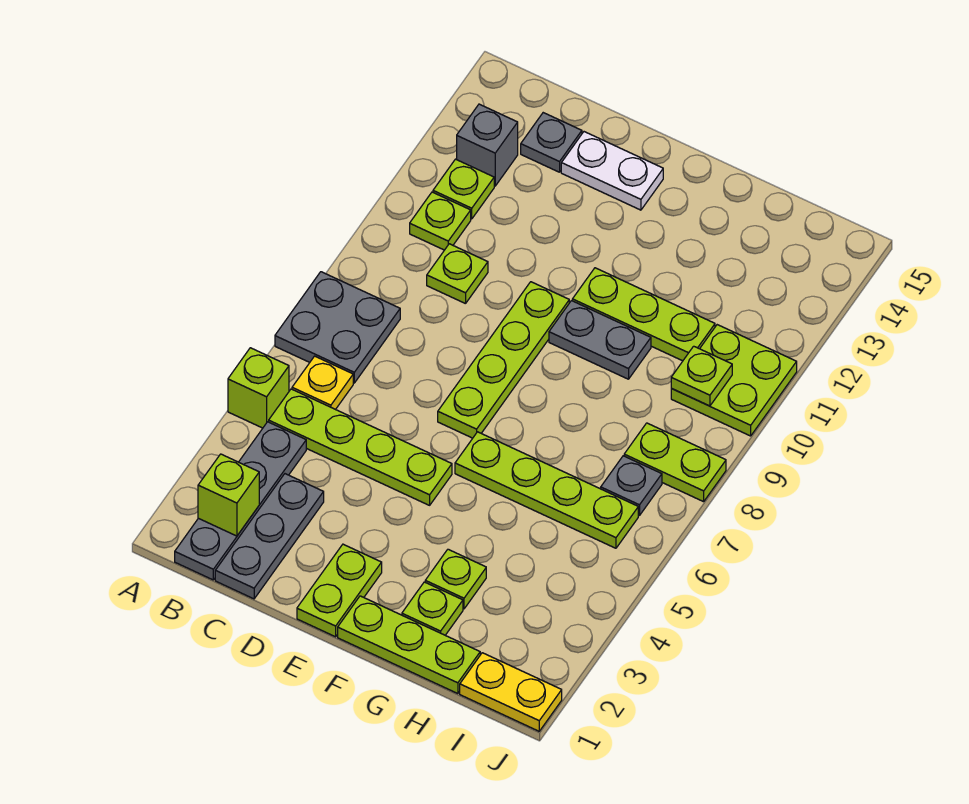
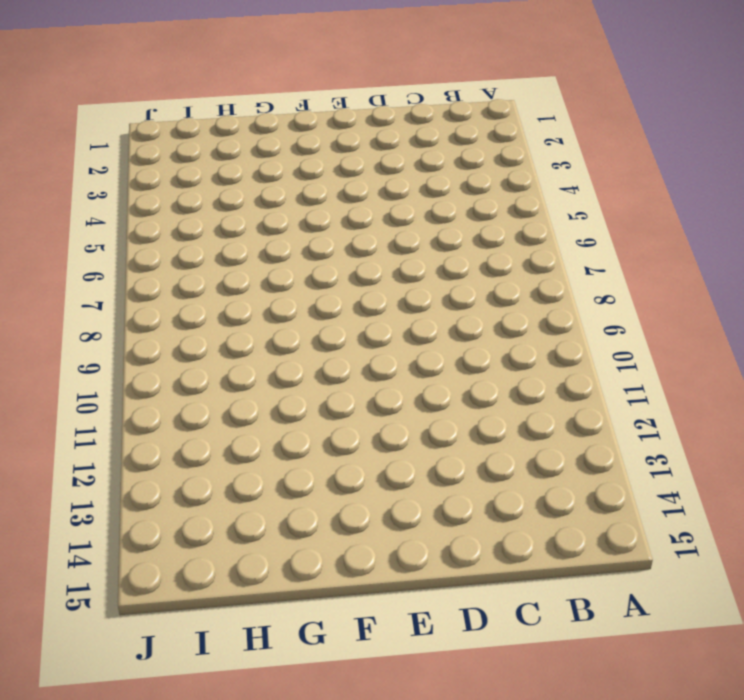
none -> lime brick A5 level 1
none -> grey plate A7:B8 level 1
none -> grey plate B1:B4 level 1

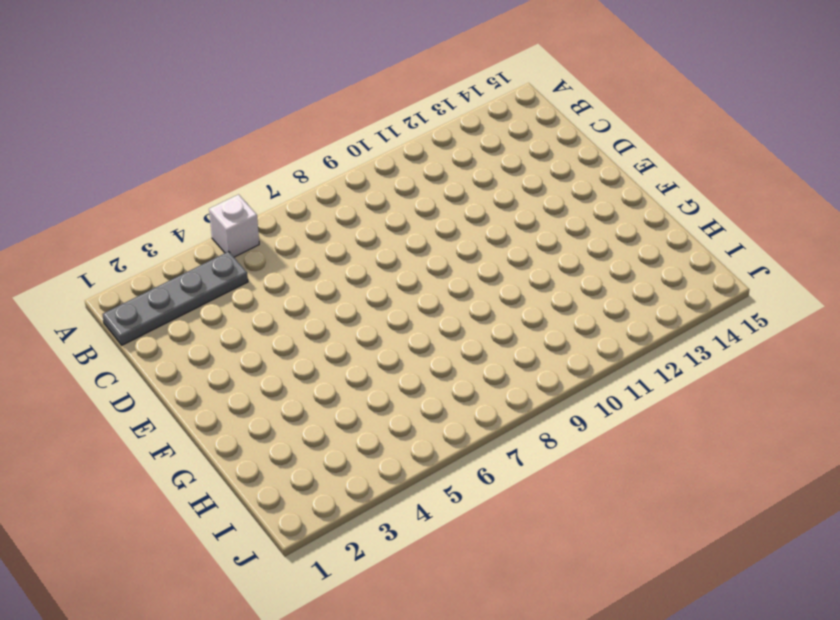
white brick A5 level 1 -> lime brick A5 level 1
none -> grey plate A7:B8 level 1
none -> lime plate B5:E5 level 1
none -> yellow plate B6 level 1

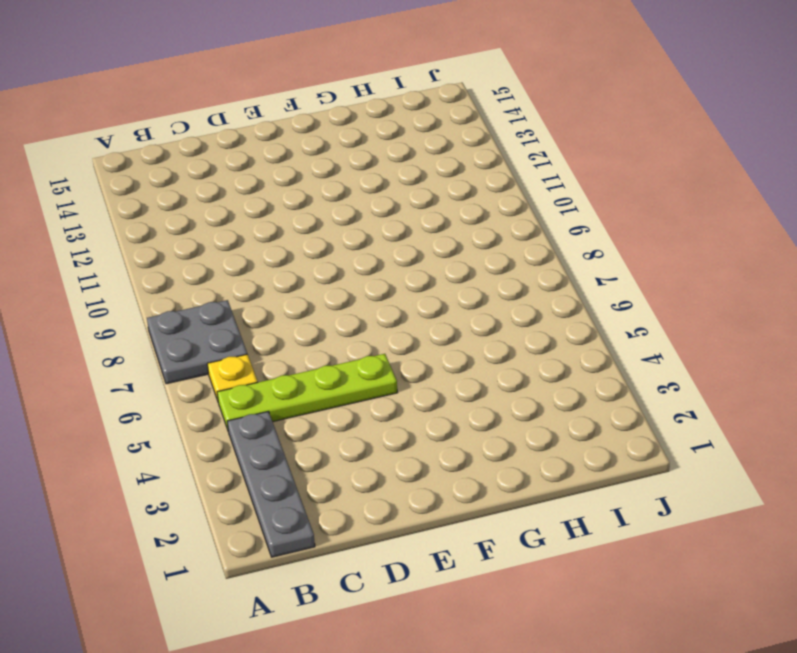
none -> lime brick A5 level 1
none -> lime plate B11 level 1
none -> lime plate B12 level 1

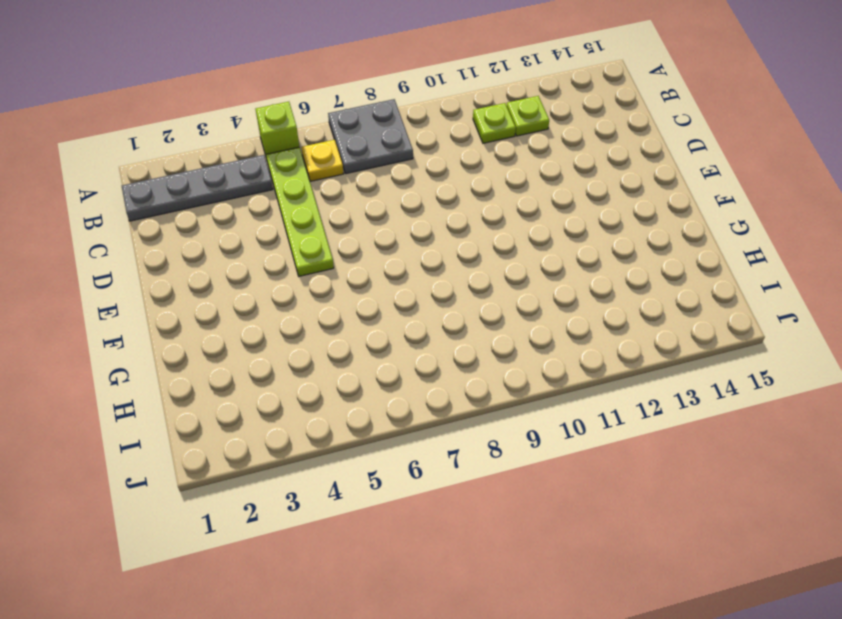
none -> grey brick B13 level 1
none -> grey plate C1:C3 level 1
none -> lime plate C10 level 1

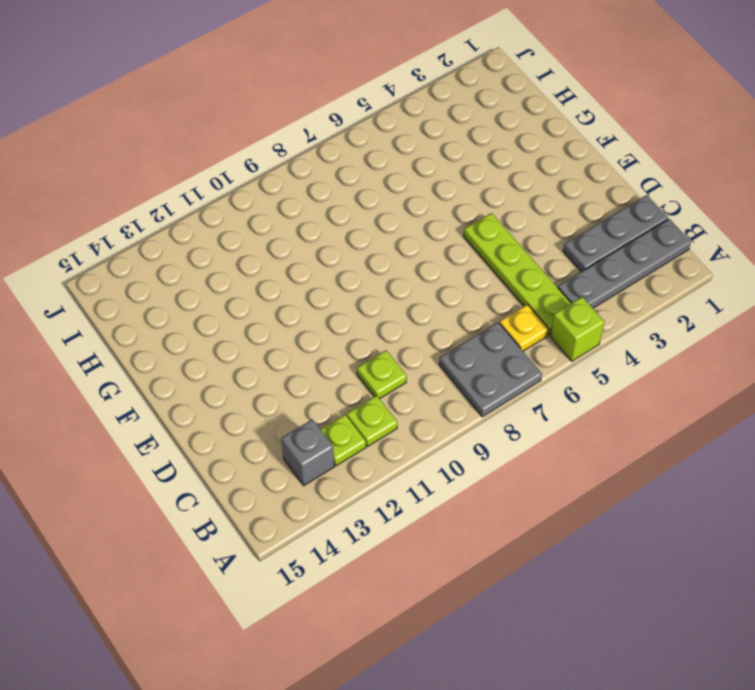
none -> grey plate C14 level 1
none -> white plate D14:E14 level 1
none -> lime plate E1:E2 level 1

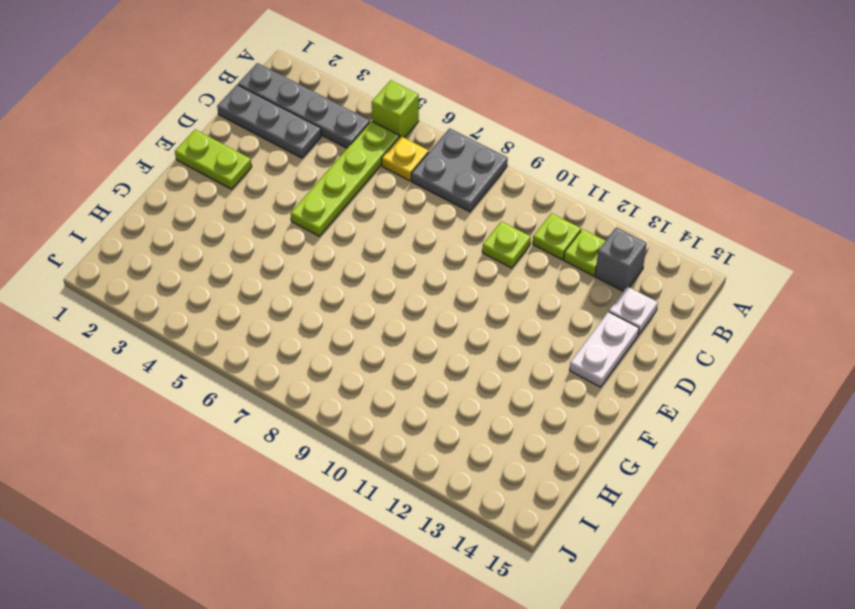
white plate C14 level 1 -> grey plate C14 level 1
none -> lime plate E7:E10 level 1
none -> lime plate F1:H1 level 1
none -> lime plate F6:I6 level 1

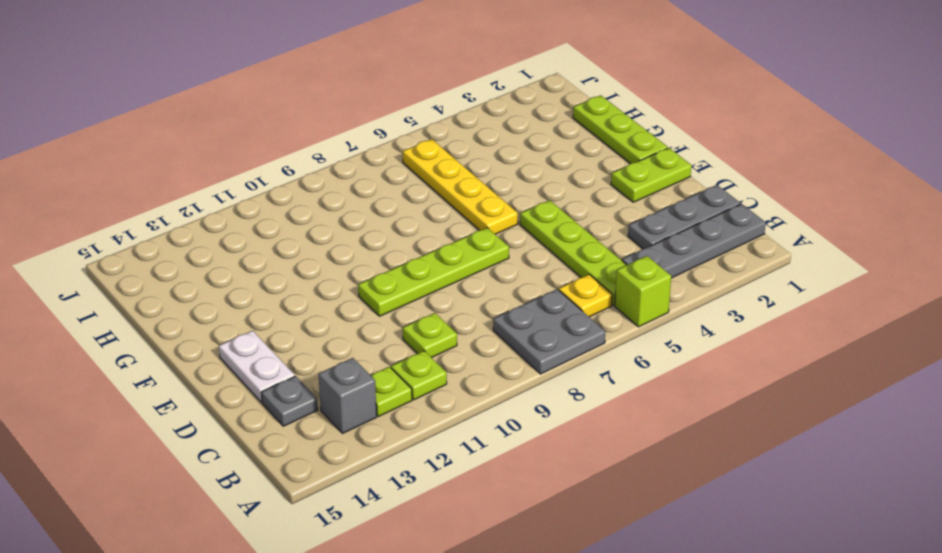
yellow plate F6:I6 level 1 -> lime plate F6:I6 level 1
none -> grey plate F10:G10 level 1
none -> lime plate F11:H11 level 1
none -> lime plate G2 level 1

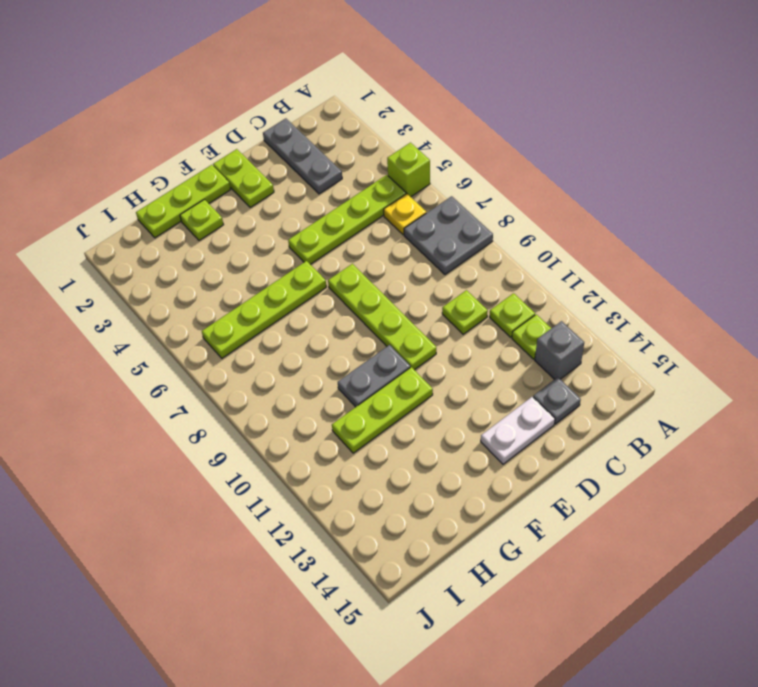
none -> grey plate B1:B4 level 1
none -> lime plate G3 level 1
none -> yellow plate I1:J1 level 1

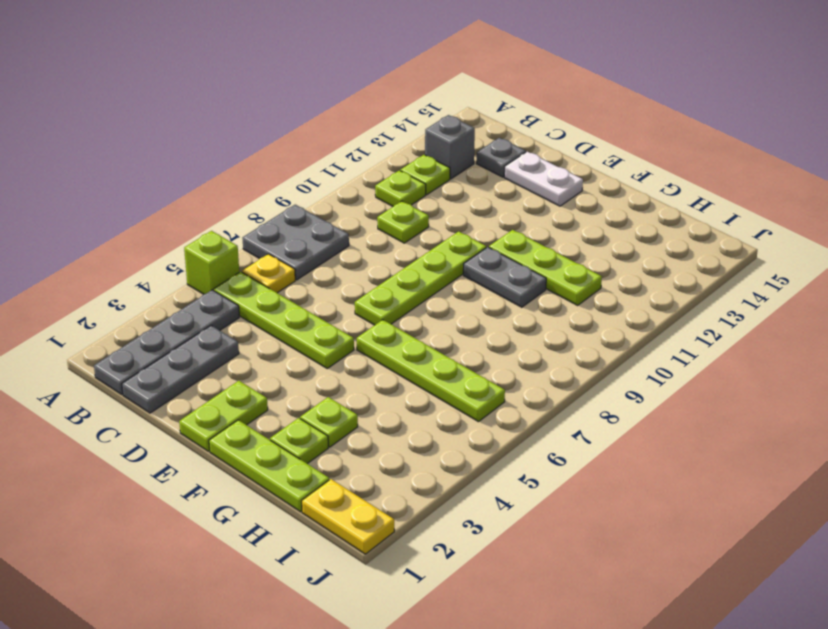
none -> grey plate I7 level 1
none -> lime plate I8:J8 level 1
none -> lime plate I10:J11 level 1

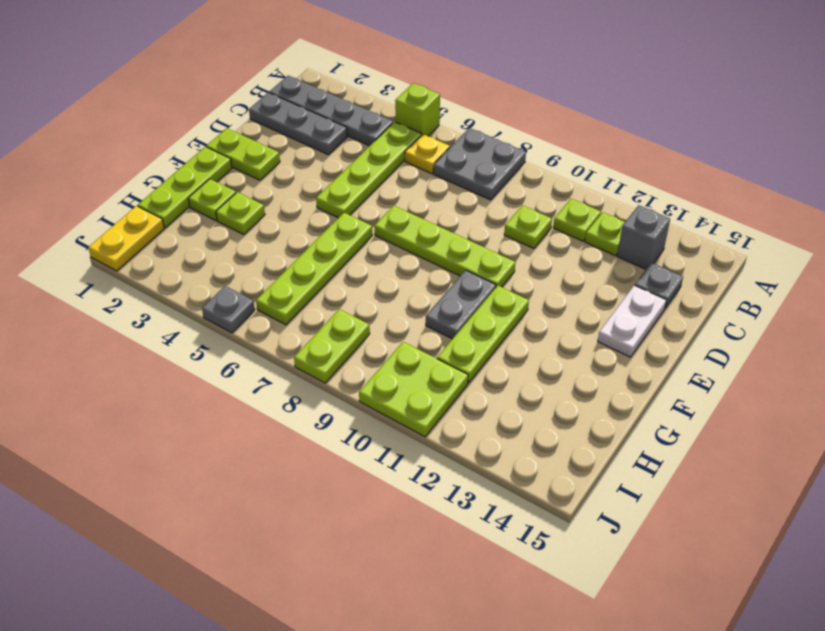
grey plate J5 level 1 -> grey plate I7 level 1
none -> lime brick B2 level 2
none -> lime plate I10 level 2

